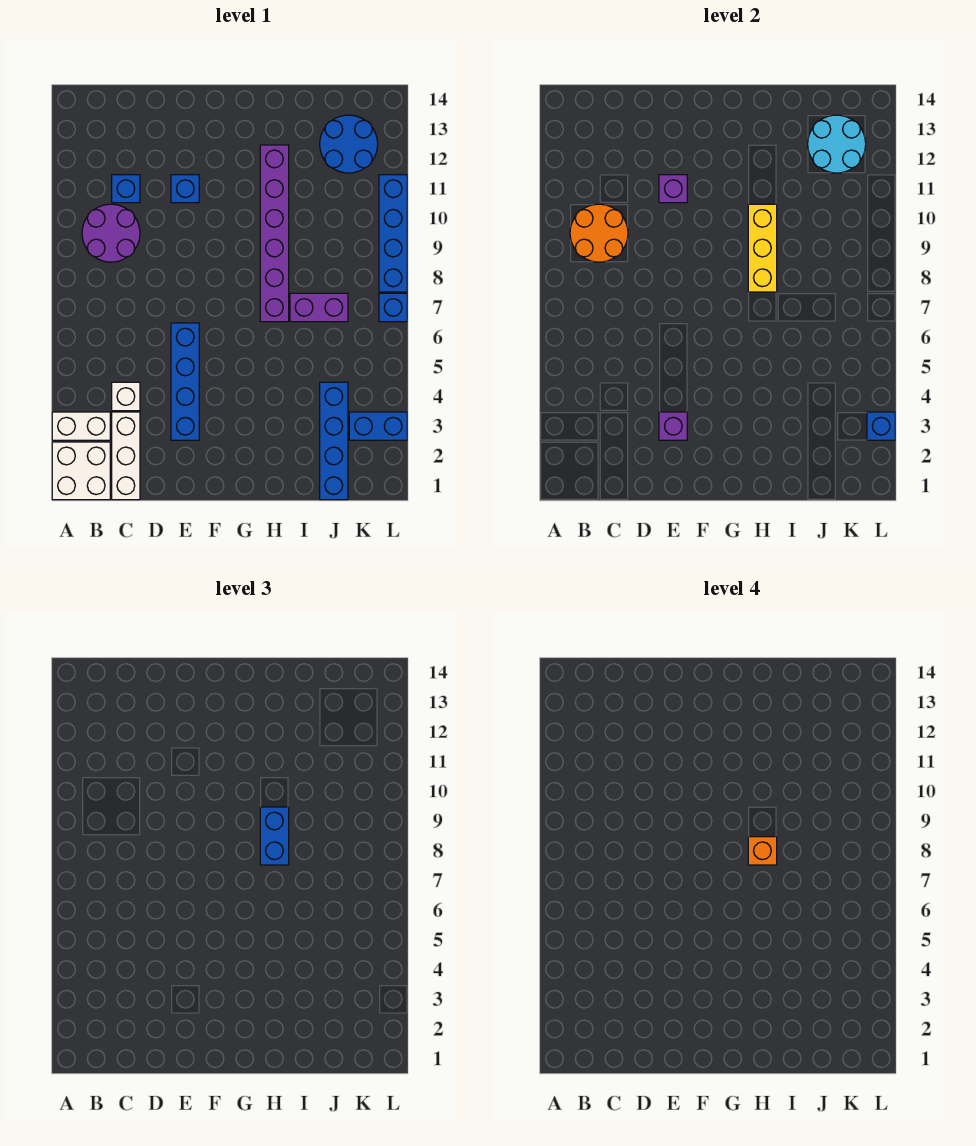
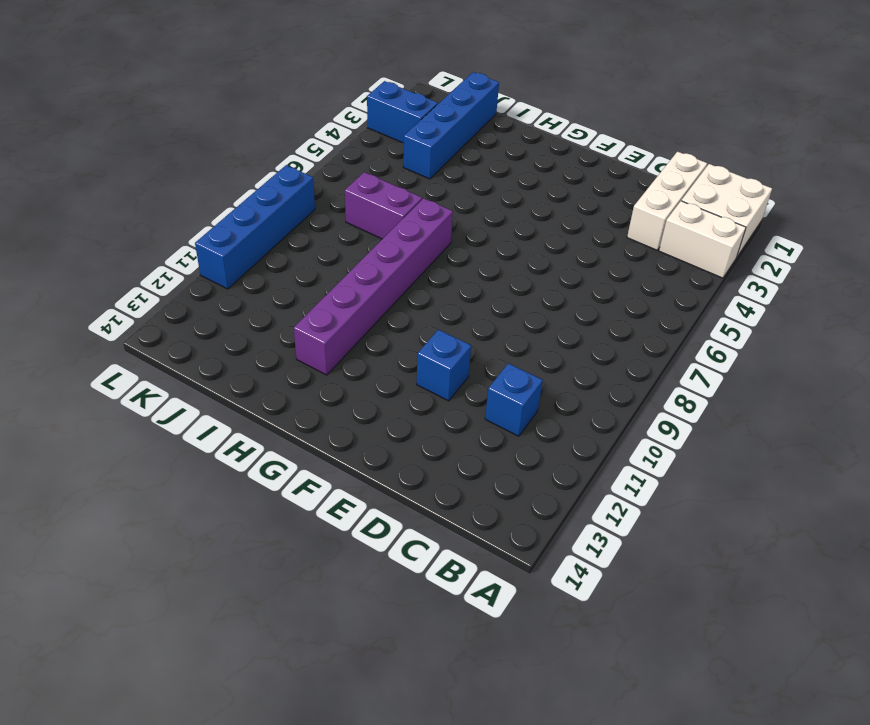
none -> purple round brick B9:C10 level 1
none -> white brick C4 level 1
none -> blue brick E3:E6 level 1

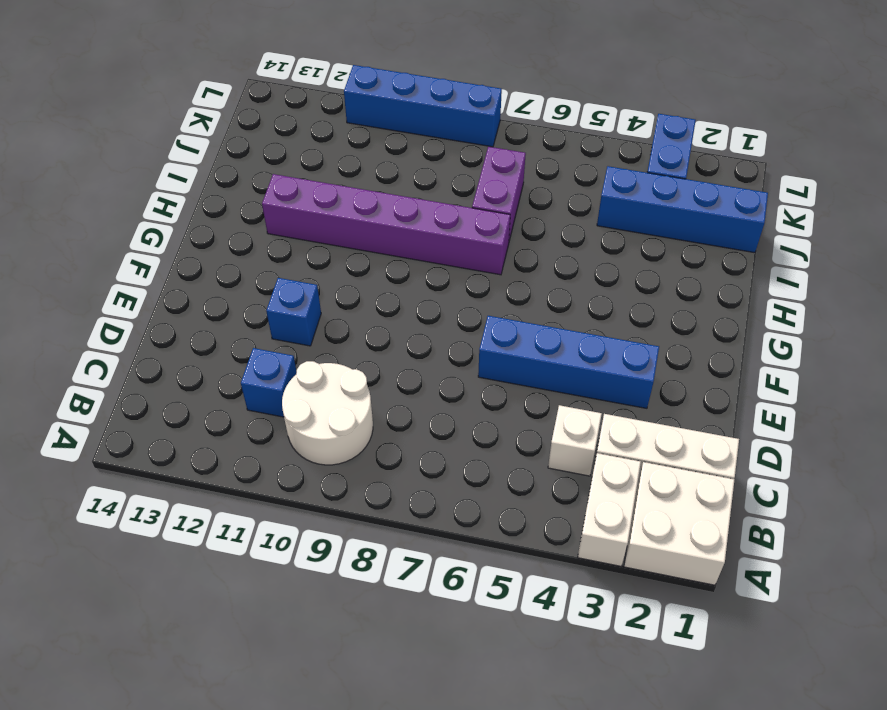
white round brick B9:C10 level 1 -> purple round brick B9:C10 level 1
none -> blue round brick J12:K13 level 1
none -> blue brick L7 level 1
none -> orange round brick B9:C10 level 2

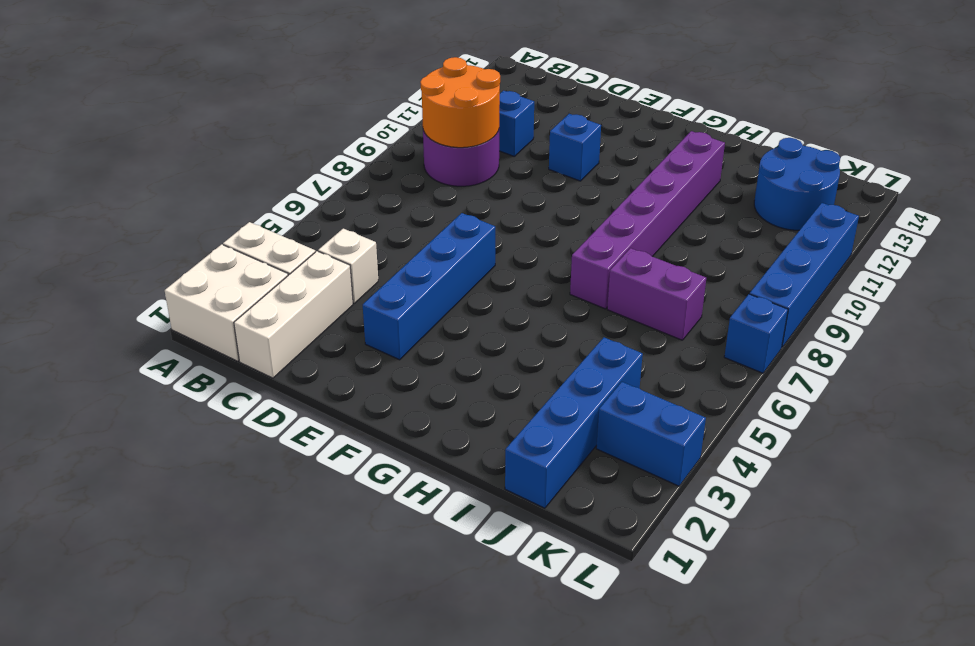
none -> purple brick E3 level 2
none -> purple brick E11 level 2
none -> yellow brick H8:H10 level 2

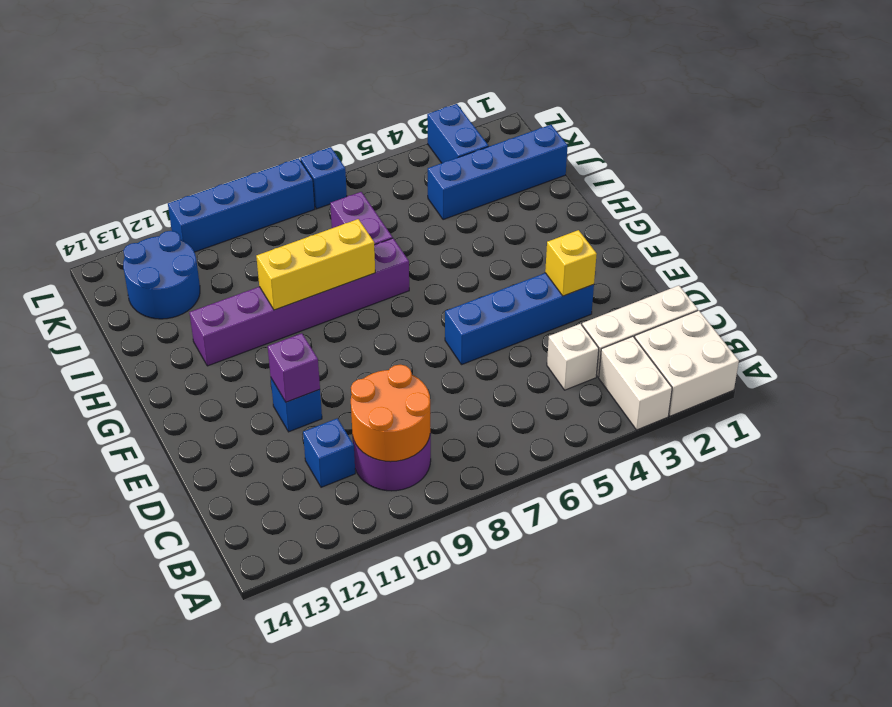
yellow brick E3 level 2 -> purple brick E3 level 2
none -> cyan round brick J12:K13 level 2
none -> blue brick L3 level 2
none -> blue brick H8:H9 level 3

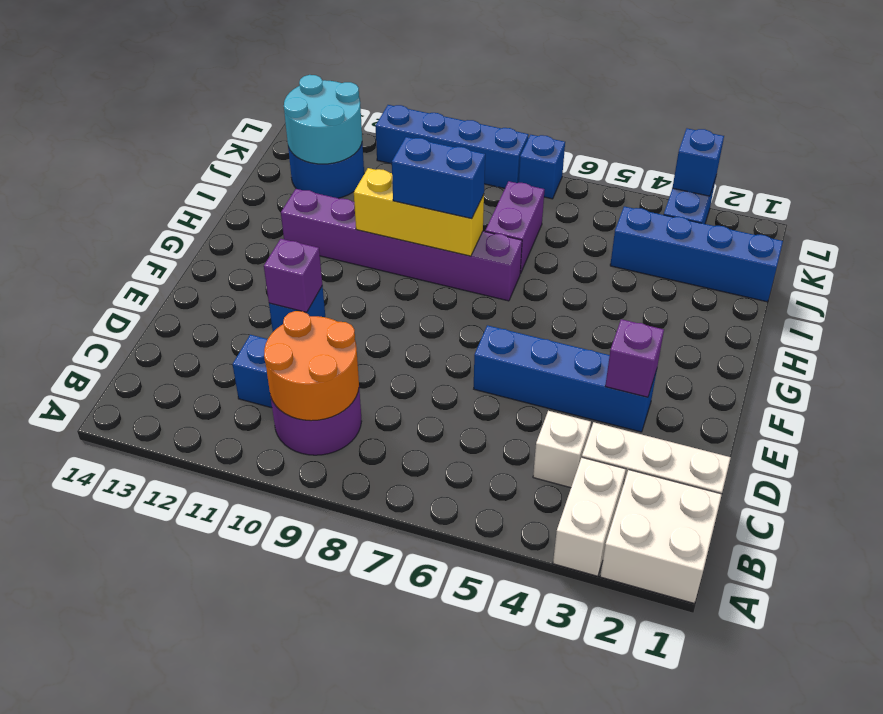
none -> orange brick H8 level 4

